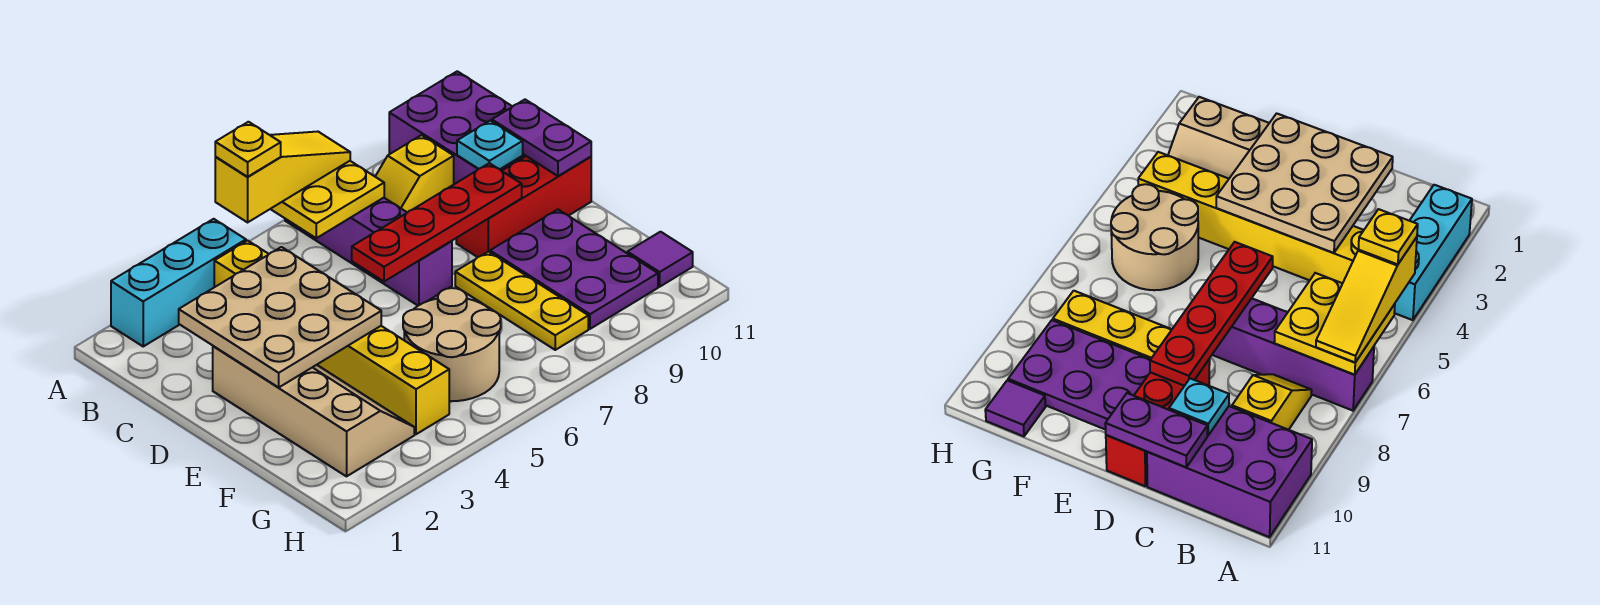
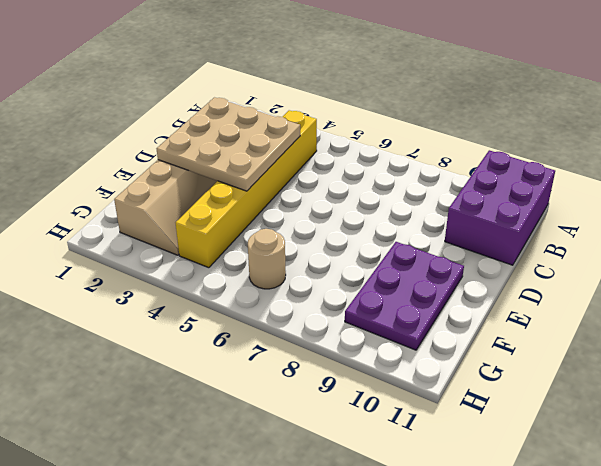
tan round brick G6 level 1 -> tan round brick F5:G6 level 1
none -> cyan brick A2:A4 level 1
none -> purple brick A7:D7 level 1
none -> yellow slope B8:B9 level 1 top 9

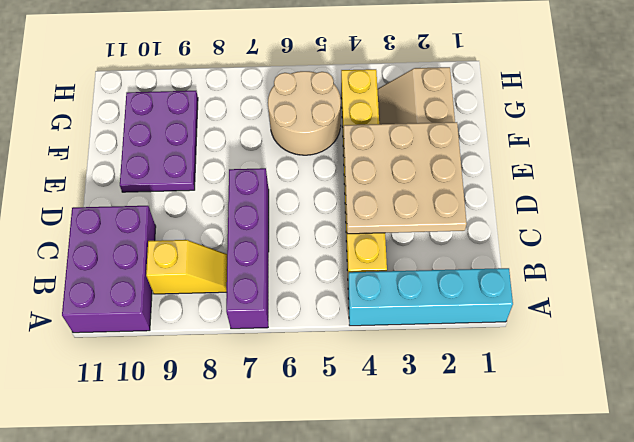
cyan brick A1:A4 level 1 -> cyan brick A2:A4 level 1
none -> red brick D9:D11 level 1
none -> yellow plate E8:G8 level 1
none -> purple tile G11 level 1

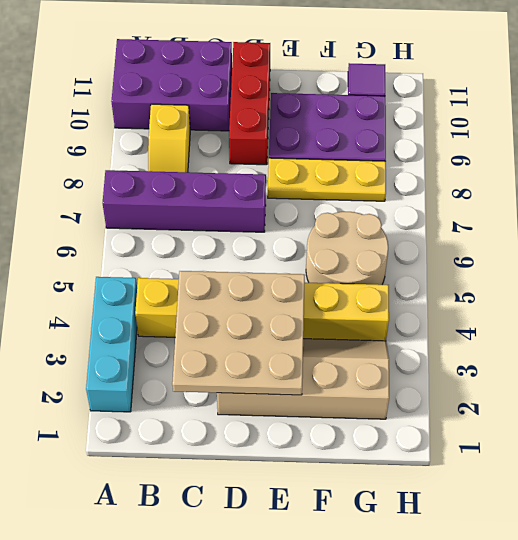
none -> yellow plate A6:B7 level 2
none -> cyan plate C10 level 2
none -> purple plate C11:D11 level 2

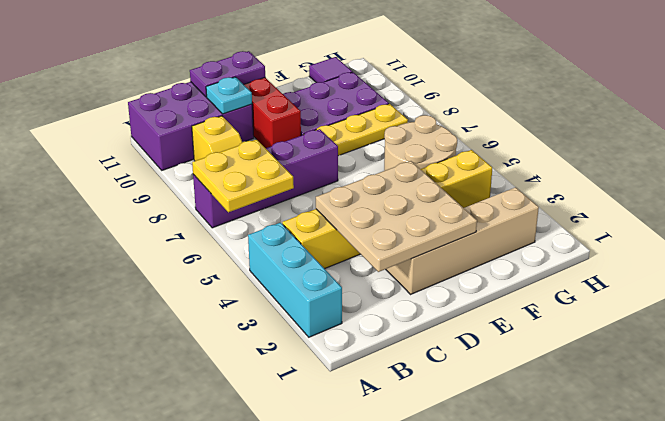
none -> red plate D6:D9 level 2
none -> yellow slope A5:A7 level 3 top 5
none -> yellow plate A5 level 4

